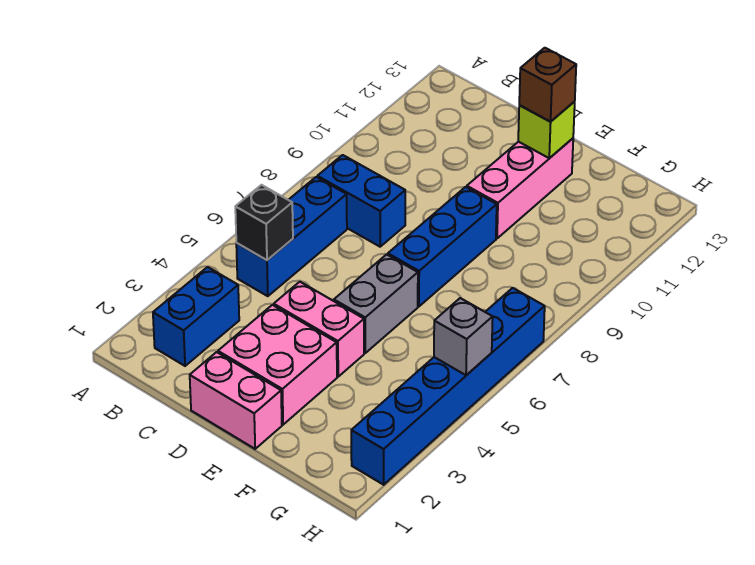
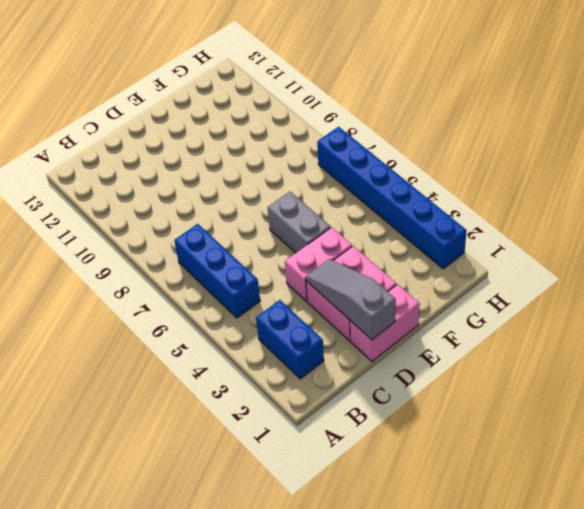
grey slope D1:D3 level 2 top 1 -> none
none -> blue brick B8:C8 level 1
none -> blue brick E7:E9 level 1
none -> pink brick E10:E12 level 1

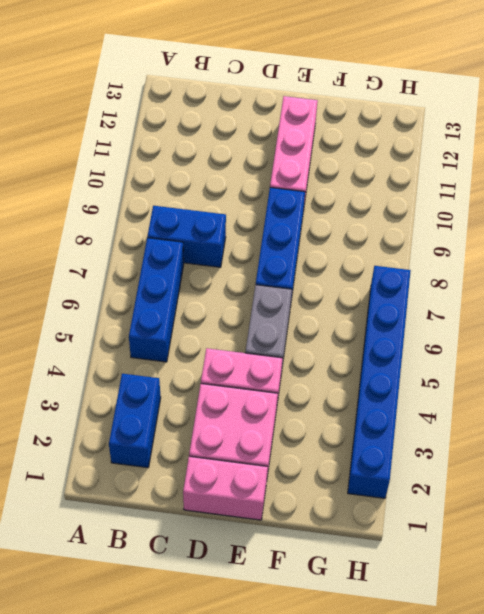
none -> black brick B5 level 2
none -> lime brick E12 level 2
none -> grey brick H5 level 2

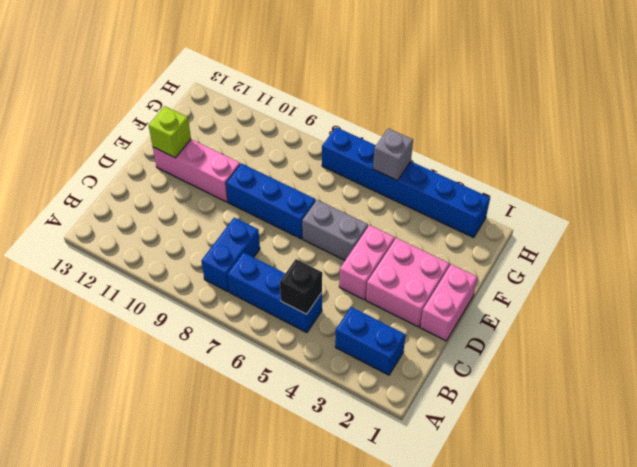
none -> brown brick E12 level 3

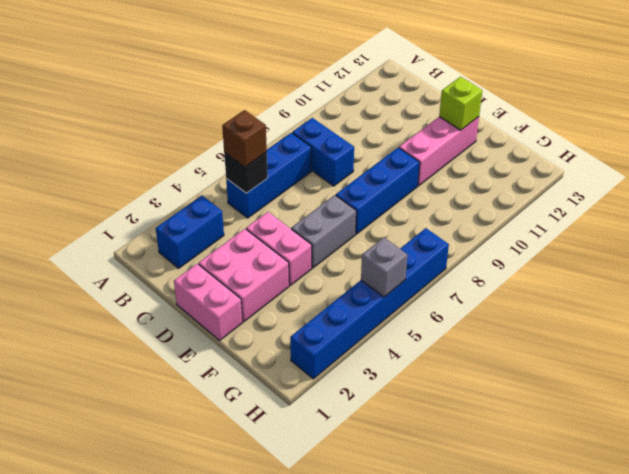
brown brick B5 level 3 -> brown brick E12 level 3

